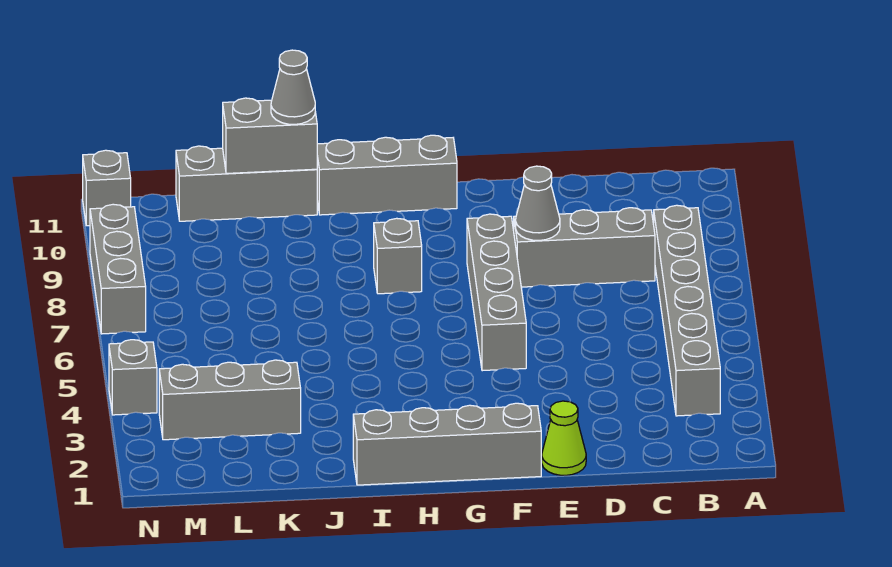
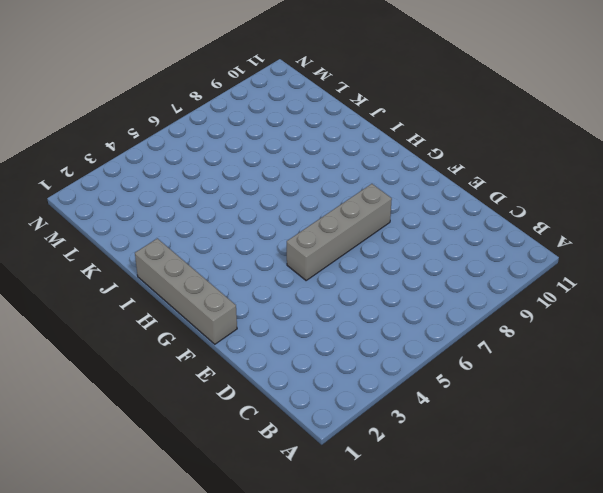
none -> grey brick B3:B8 level 1
none -> grey brick C8:E8 level 1
none -> lime cone E1 level 1

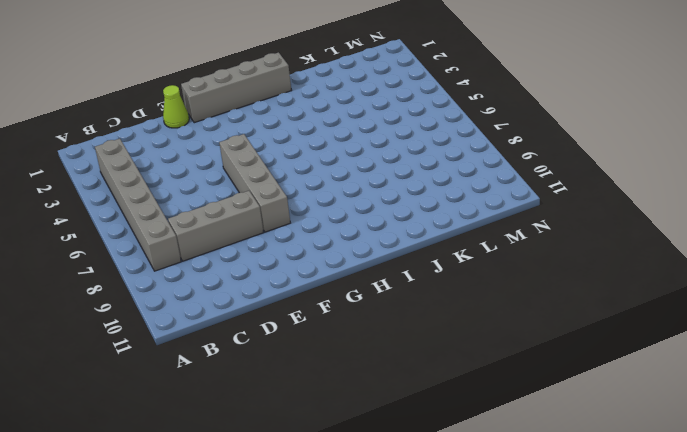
none -> grey brick G11:I11 level 1
none -> grey brick H8 level 1
none -> grey brick J11:L11 level 1

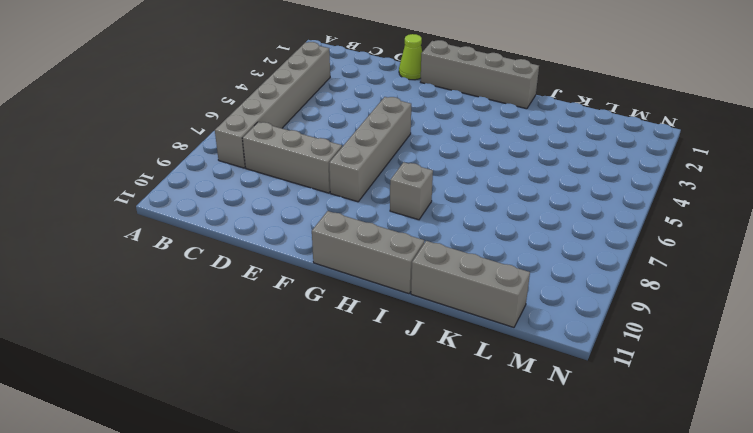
none -> grey brick K3:M3 level 1
none -> grey brick N4 level 1
none -> grey brick N7:N9 level 1

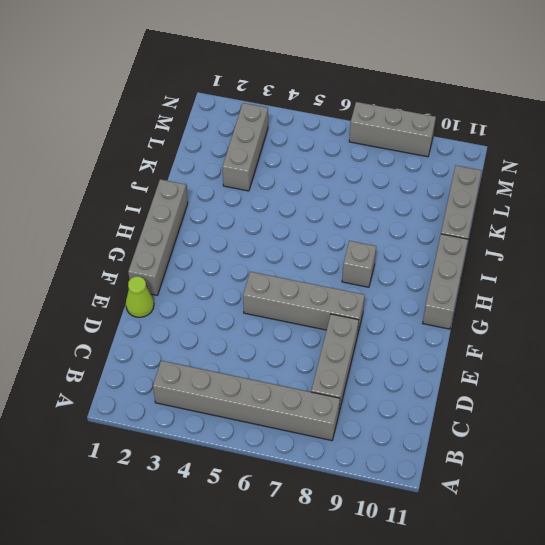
none -> grey brick N4 level 1
none -> grey brick N11 level 1
none -> grey cone E8 level 2

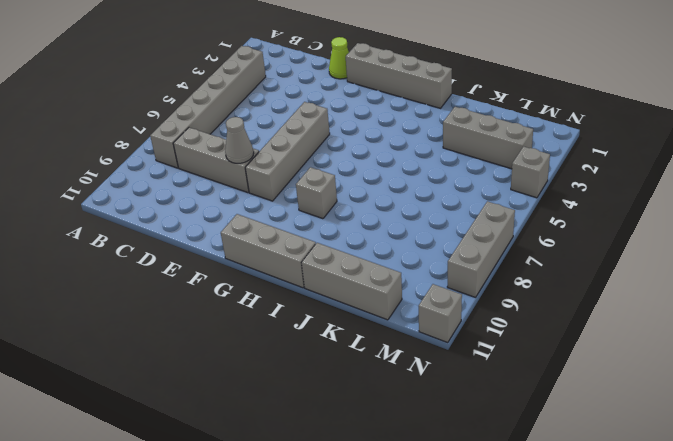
none -> grey brick J11:K11 level 2
none -> grey cone J11 level 3

